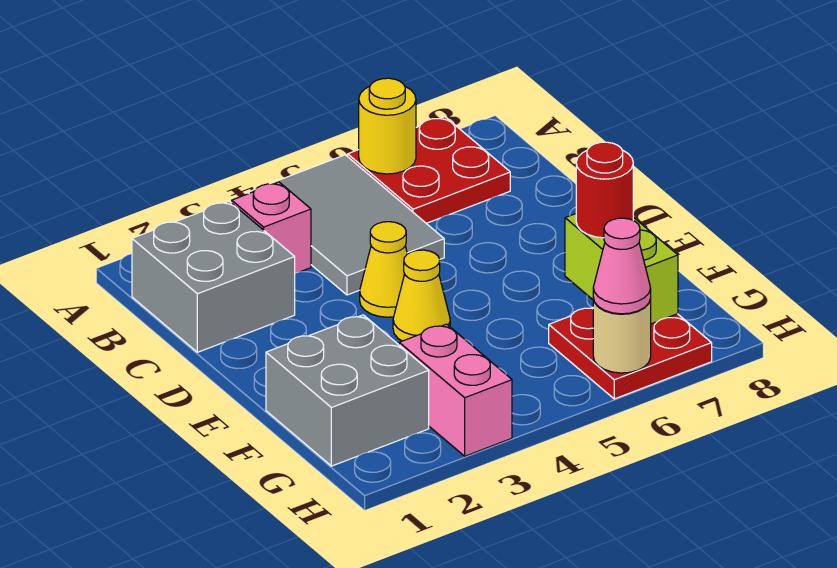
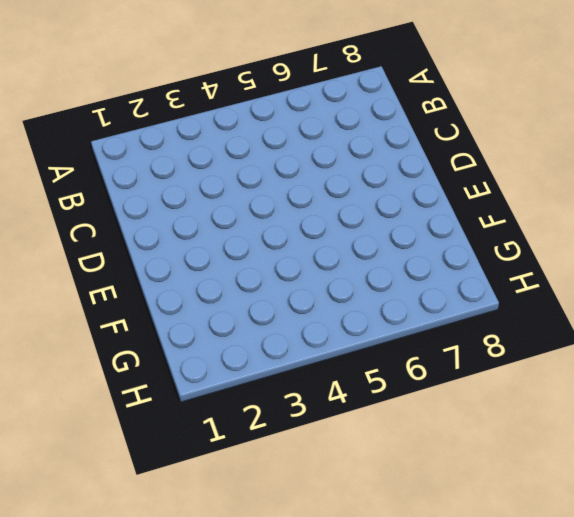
none -> grey tile A4:C5 level 1
none -> red plate A6:B7 level 1
none -> grey brick B1:C2 level 1

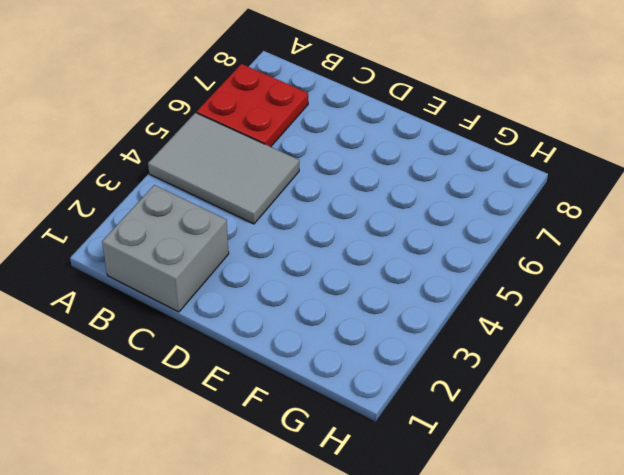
none -> pink brick B3 level 1
none -> yellow cone D4 level 1
none -> yellow cone E4 level 1

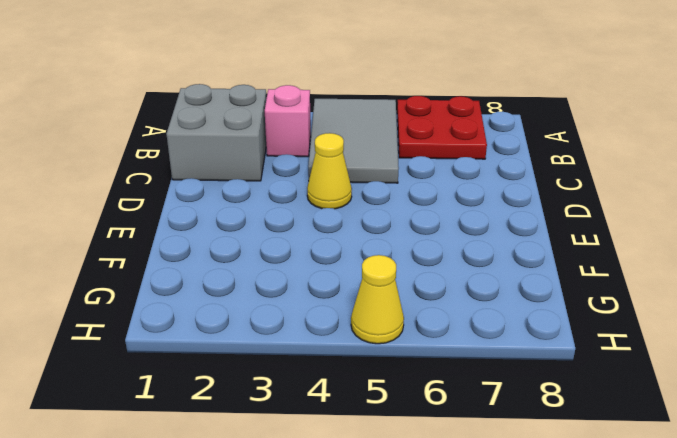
yellow cone H5 level 1 -> yellow cone E4 level 1
none -> grey brick F1:G2 level 1
none -> pink brick G3:H3 level 1
none -> red plate G6:H7 level 1

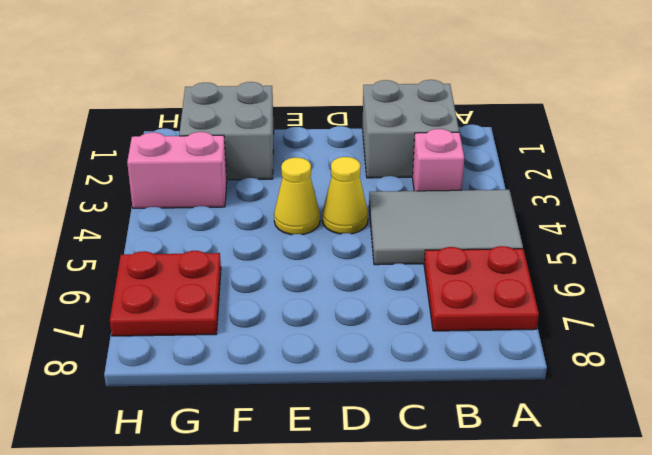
none -> yellow round brick A6 level 2
none -> lime brick F7:G7 level 2
none -> tan round brick H6 level 2

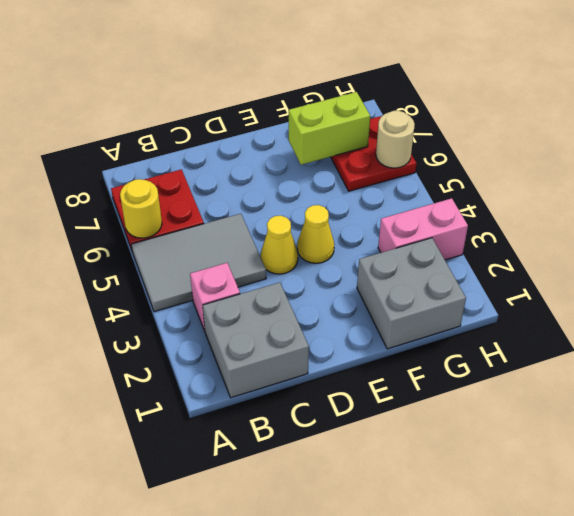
none -> red round brick F7 level 3
none -> pink cone H6 level 3

